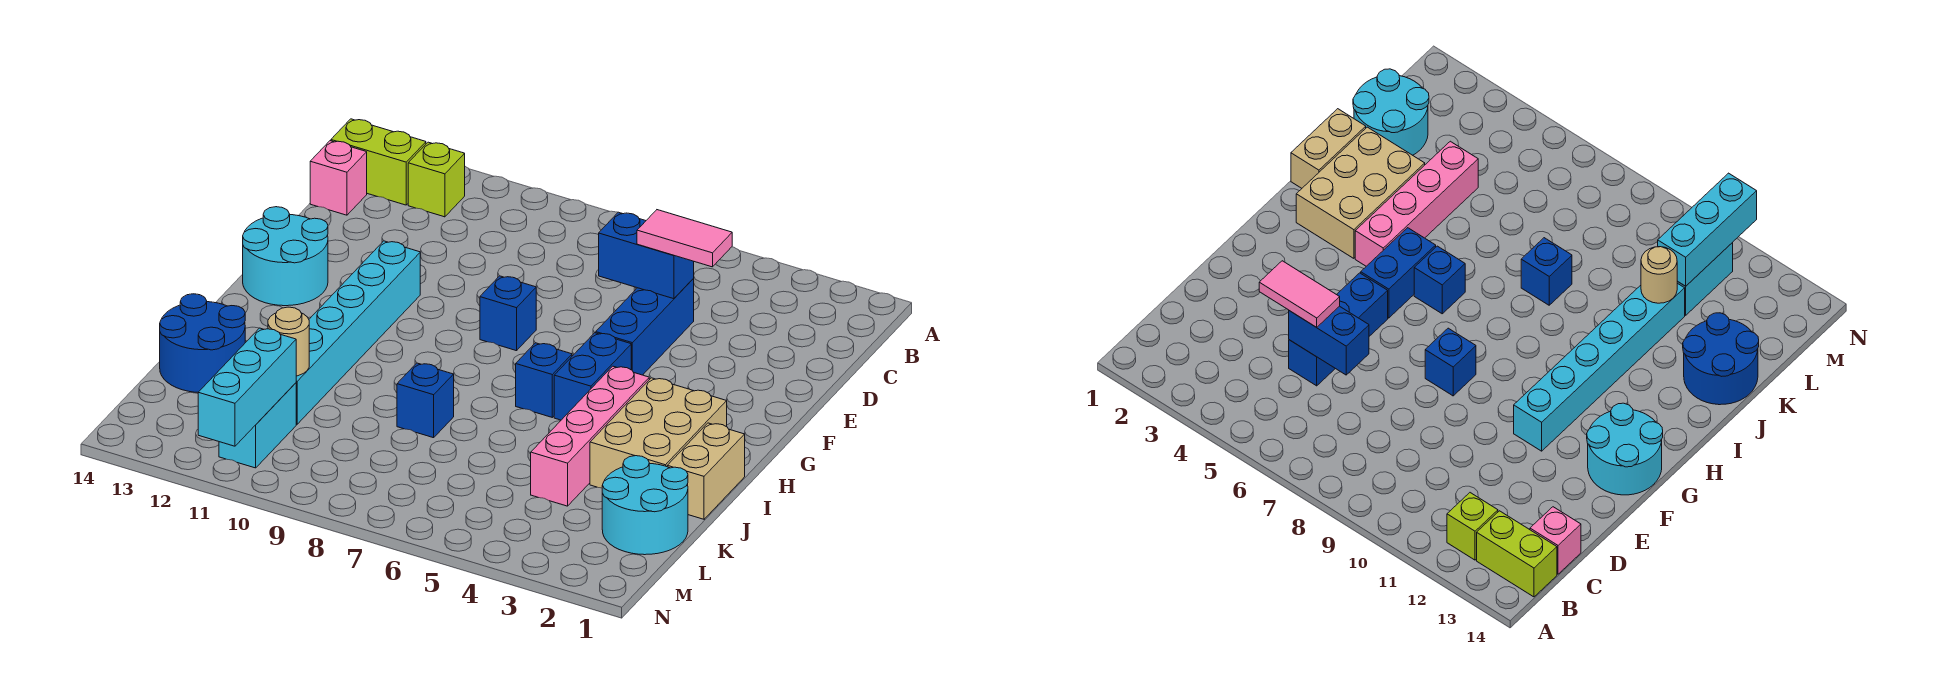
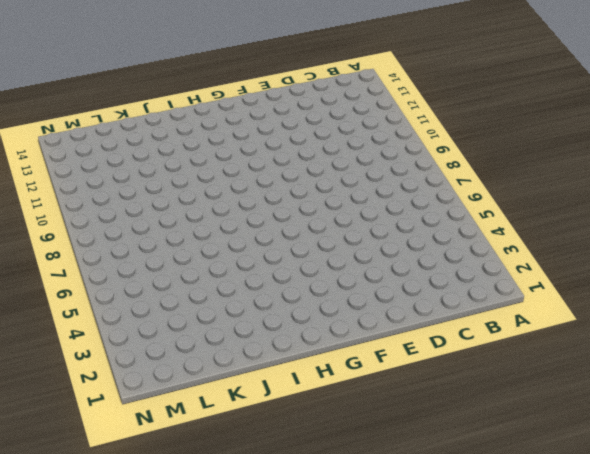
none -> lime brick B12 level 1
none -> lime brick B13:B14 level 1
none -> pink brick C14 level 1

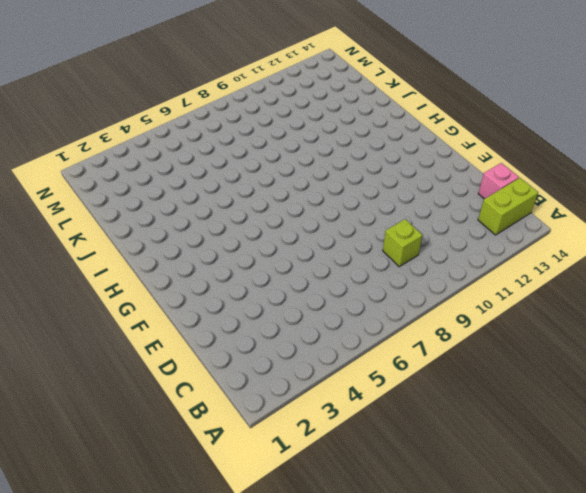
lime brick C9 level 1 -> lime brick B12 level 1
none -> blue brick D5:F5 level 1
none -> blue brick F8 level 1
none -> cyan brick F11:K11 level 1

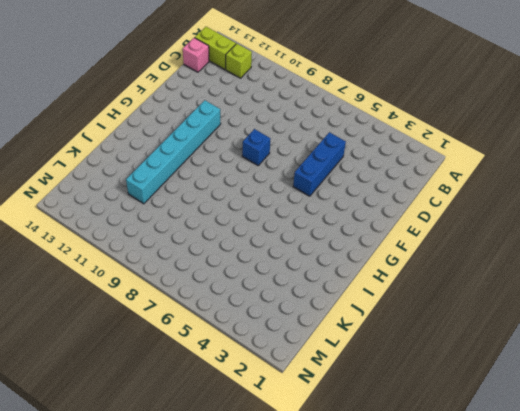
none -> cyan round brick F13:G14 level 1
none -> blue brick G5:H5 level 1
none -> tan brick H2:J3 level 1

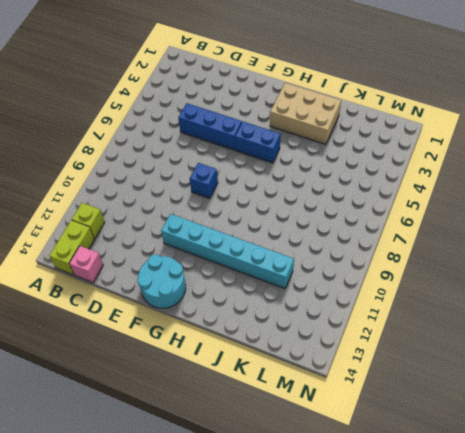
none -> pink brick H4:K4 level 1
none -> blue brick H6 level 1
none -> tan brick I1:J1 level 1

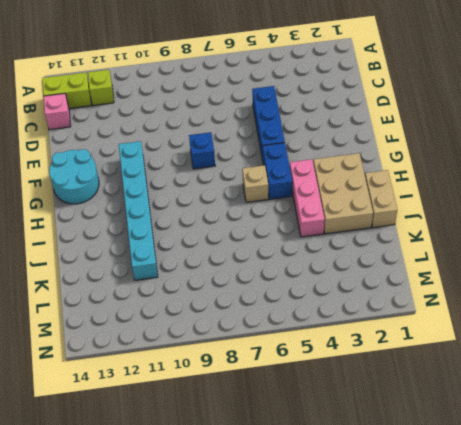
pink brick H4:J4 level 1 -> pink brick H4:K4 level 1
tan brick H6 level 1 -> blue brick H6 level 1
none -> blue brick J8 level 1
none -> blue round brick J13:K14 level 1
none -> cyan round brick K1:L2 level 1

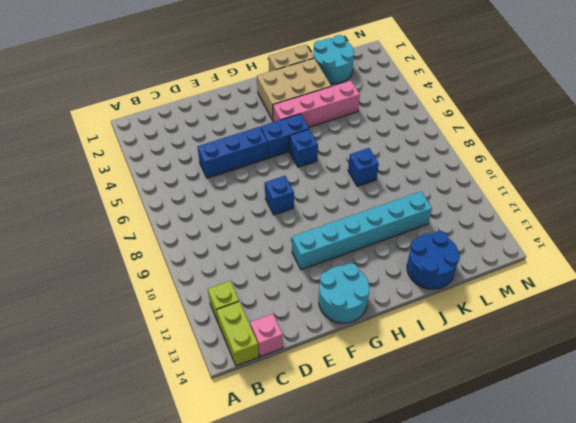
none -> cyan brick L11:M11 level 1
none -> blue brick D5:D6 level 2
none -> tan round brick K11 level 2

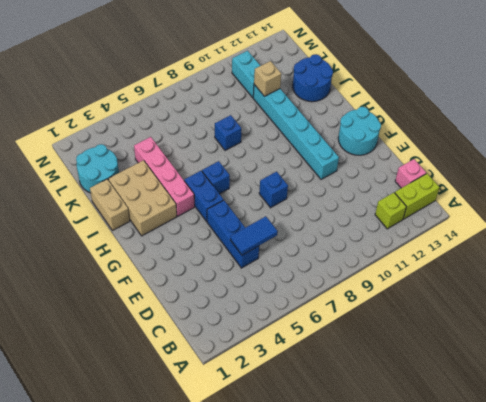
blue tile D5:D6 level 2 -> blue brick D5:D6 level 2
tan brick K11 level 2 -> tan round brick K11 level 2
none -> cyan brick L11:N11 level 2
none -> pink tile D4:D5 level 3

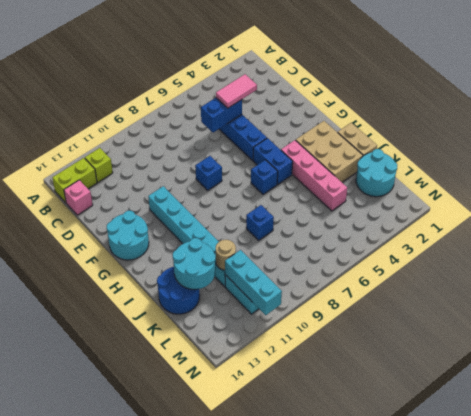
cyan round brick J12:K13 level 2 -> none

